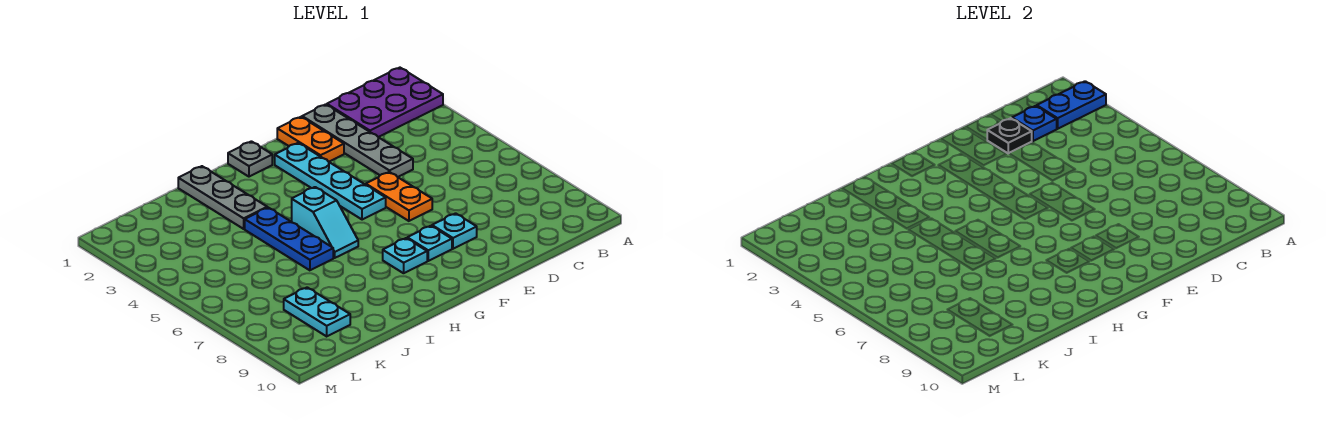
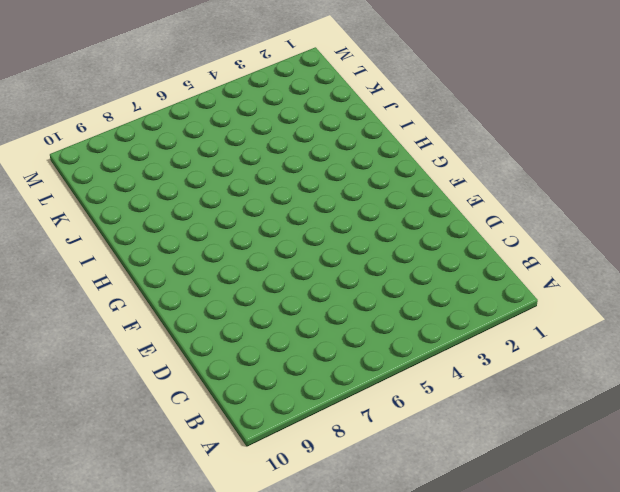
none -> purple plate A1:C2 level 1
none -> grey plate D1:D4 level 1
none -> orange plate E1:E2 level 1

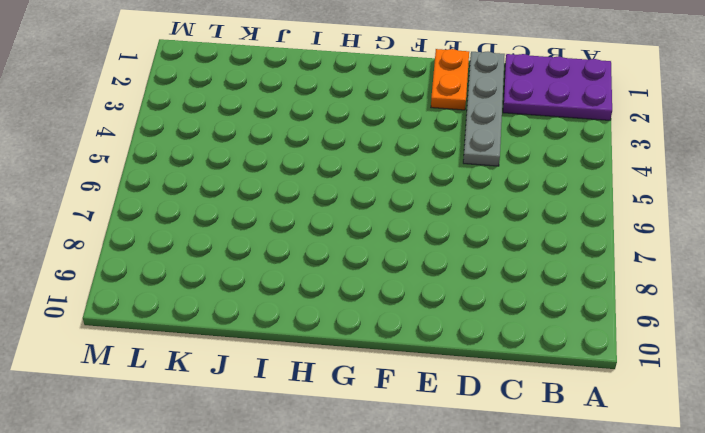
none -> orange plate E5:E6 level 1
none -> cyan plate E8 level 1
none -> cyan plate F2:F5 level 1

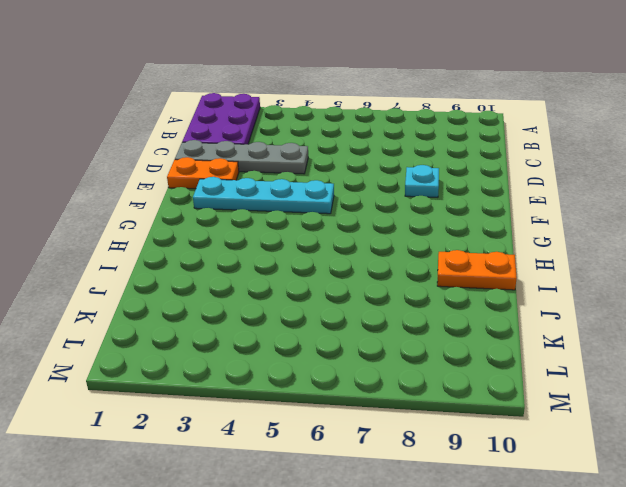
orange plate I9:I10 level 1 -> orange plate E5:E6 level 1
none -> cyan plate F8 level 1
none -> grey plate G1 level 1
none -> cyan plate G8 level 1

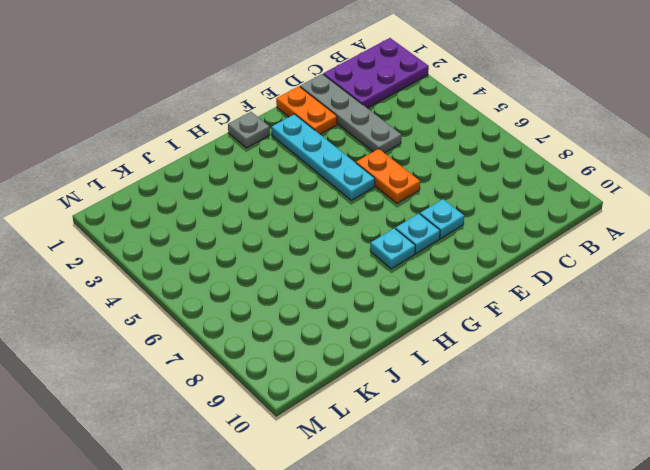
none -> cyan slope H5:H6 level 1 top 5
none -> grey plate I1:I3 level 1
none -> blue plate I4:I6 level 1

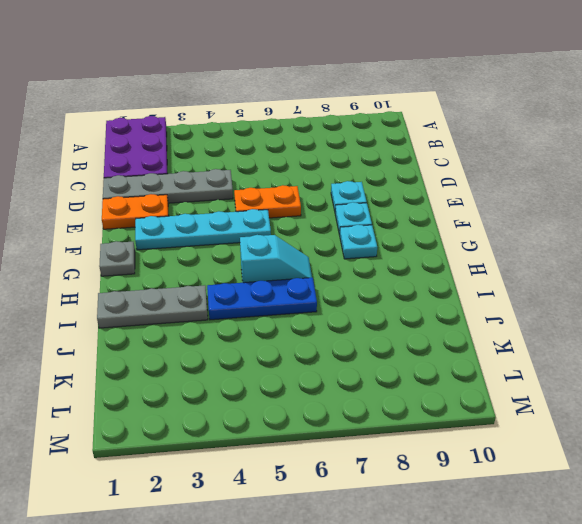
none -> cyan plate K8:K9 level 1
none -> blue plate A2:B2 level 2
none -> blue plate C2 level 2

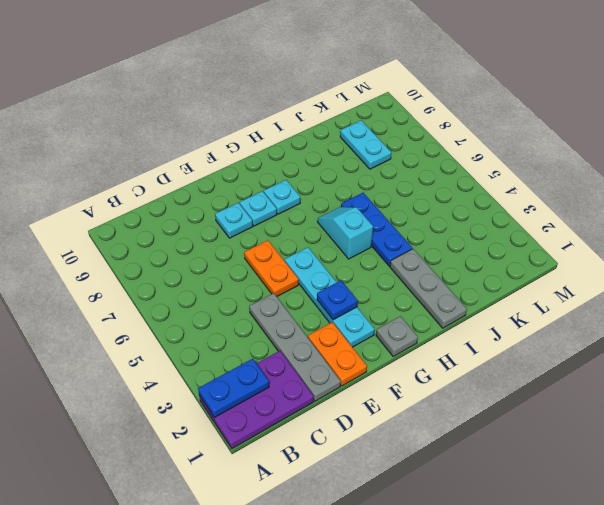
blue plate F3 level 2 -> blue plate C2 level 2
none -> black plate D2 level 2

